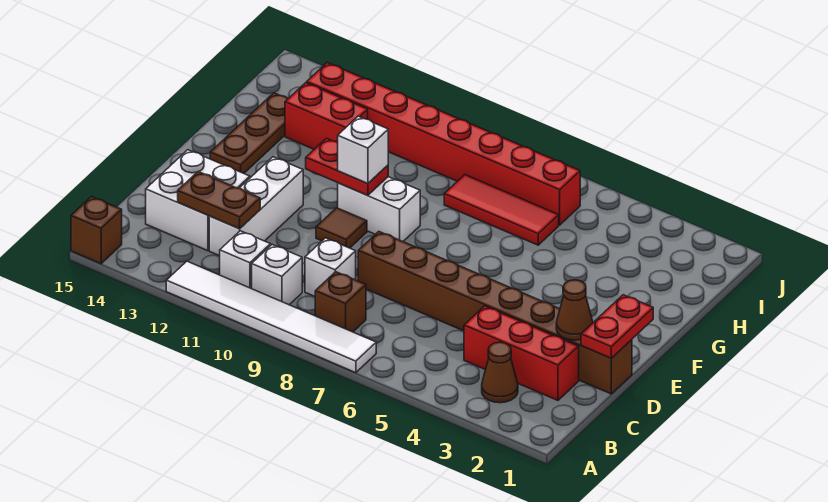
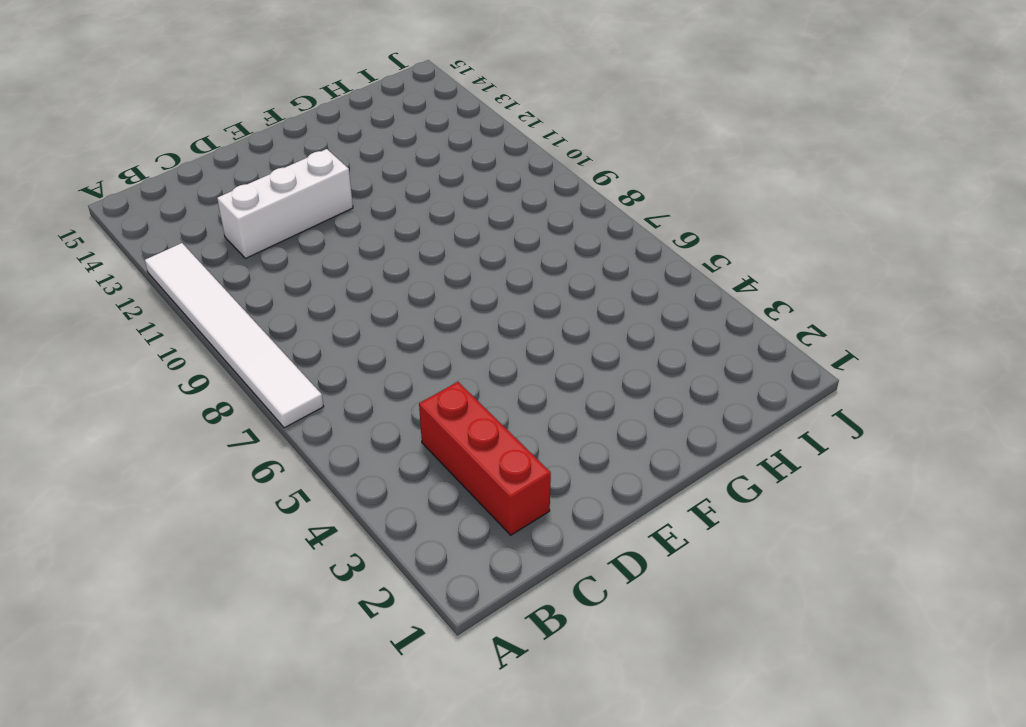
none -> brown brick A15 level 1
none -> brown cone B3 level 1
none -> brown brick B8 level 1

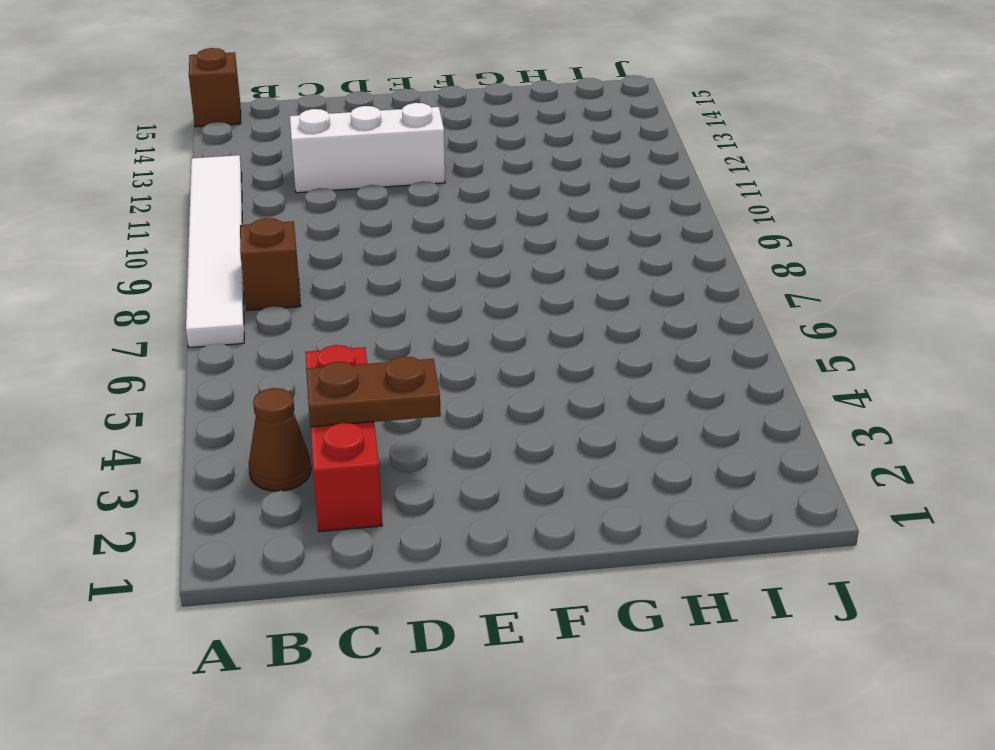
brown plate C3:D3 level 2 -> brown plate C12:C13 level 2
none -> white brick B10 level 1
none -> white brick B11 level 1
none -> white brick C9 level 1

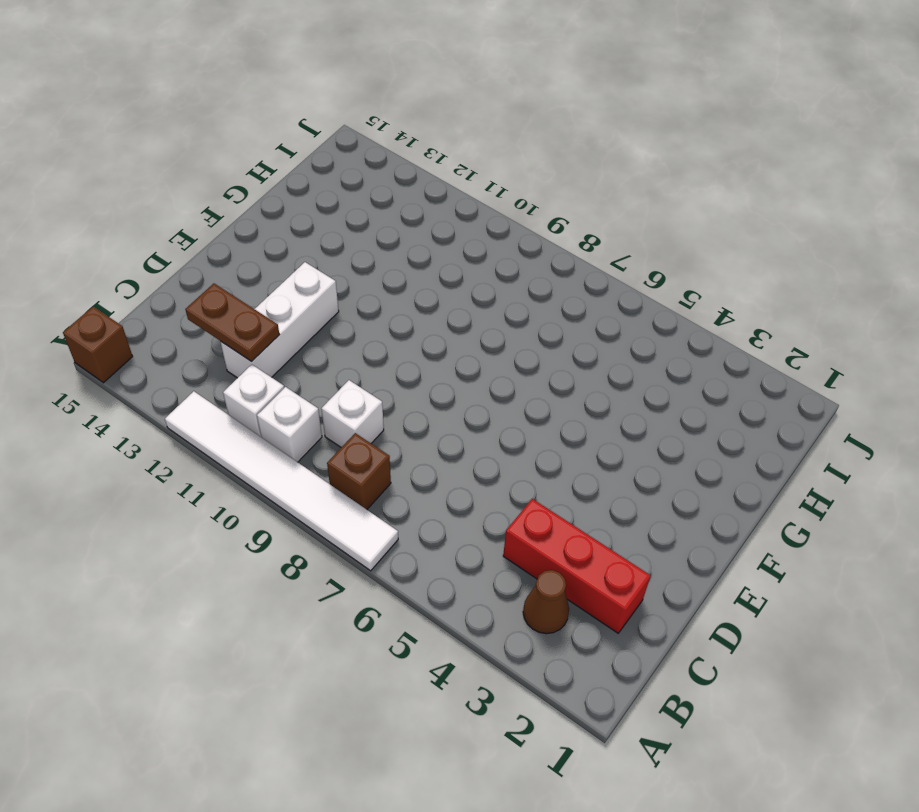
none -> white brick C13:D14 level 1
none -> brown brick D1:D8 level 1
none -> brown tile E10 level 1

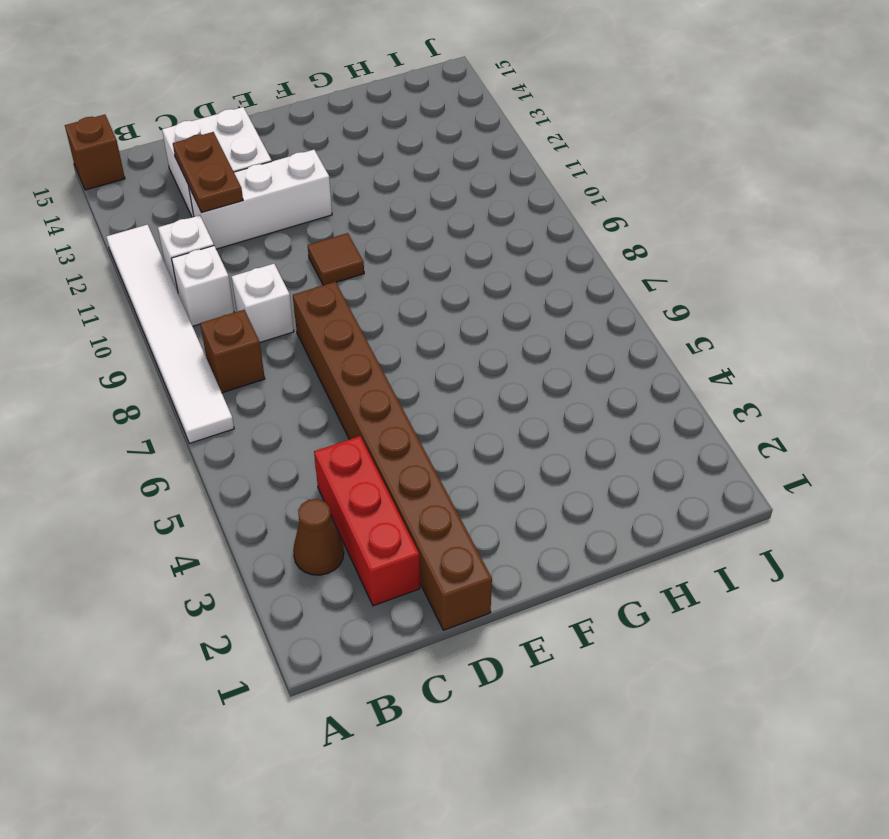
none -> white brick F9:F10 level 1
none -> brown plate F14:H14 level 1
none -> red tile H6:H8 level 1

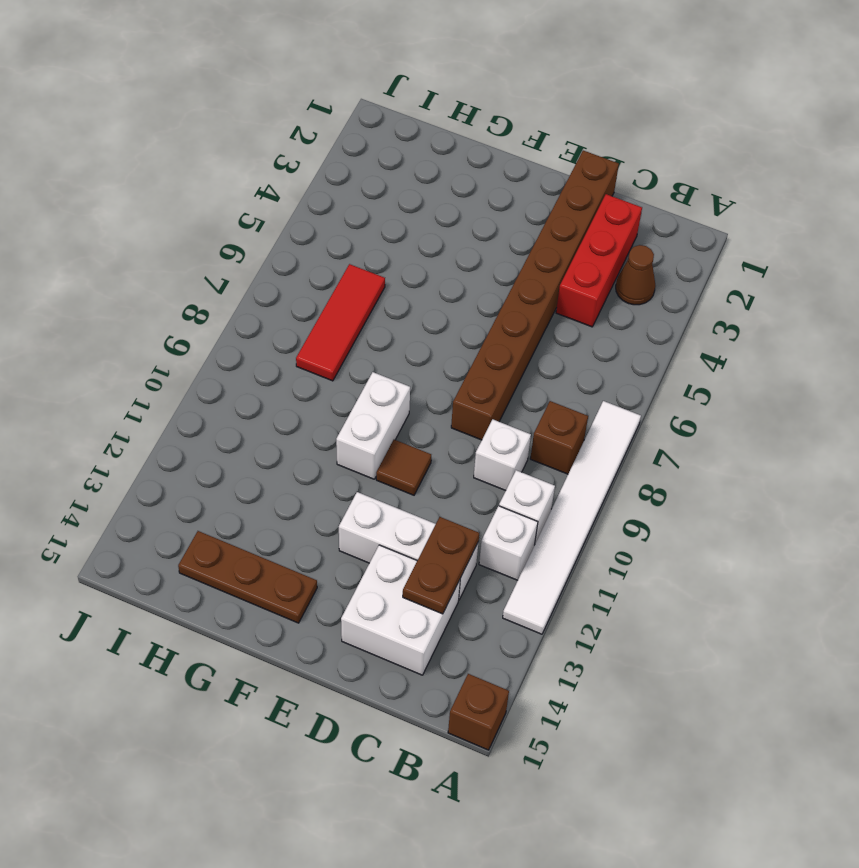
none -> red brick H12:H13 level 1
none -> red brick I6:I13 level 1
none -> red plate D1:E1 level 2

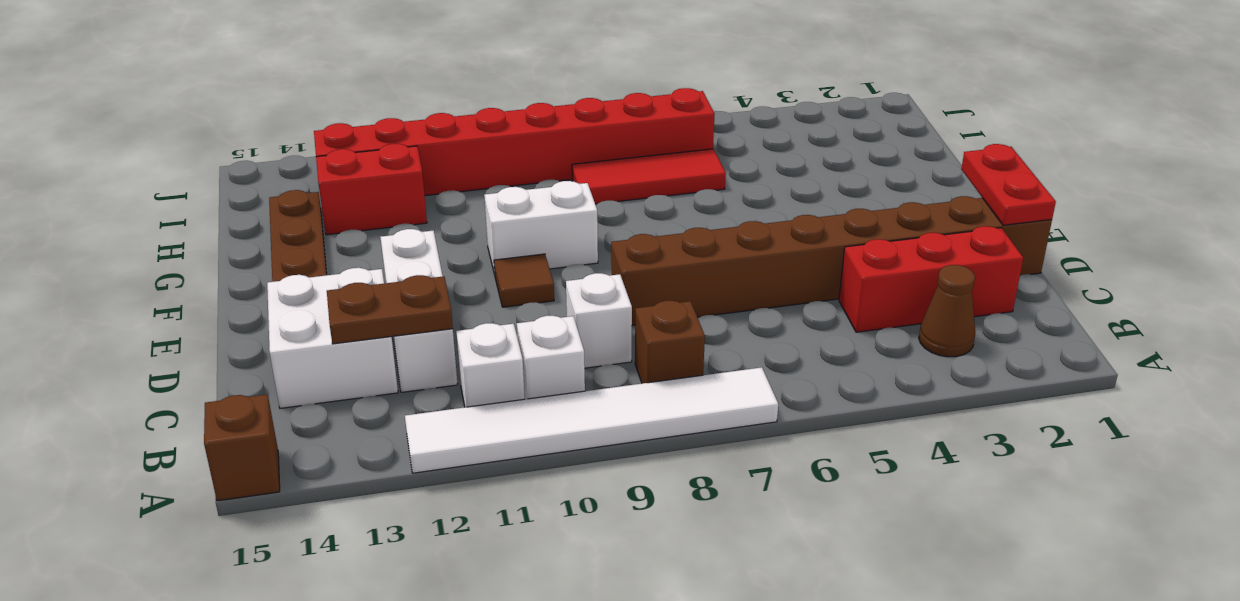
none -> brown cone D2 level 2
none -> red plate F10:F11 level 2
none -> white brick F10 level 3

